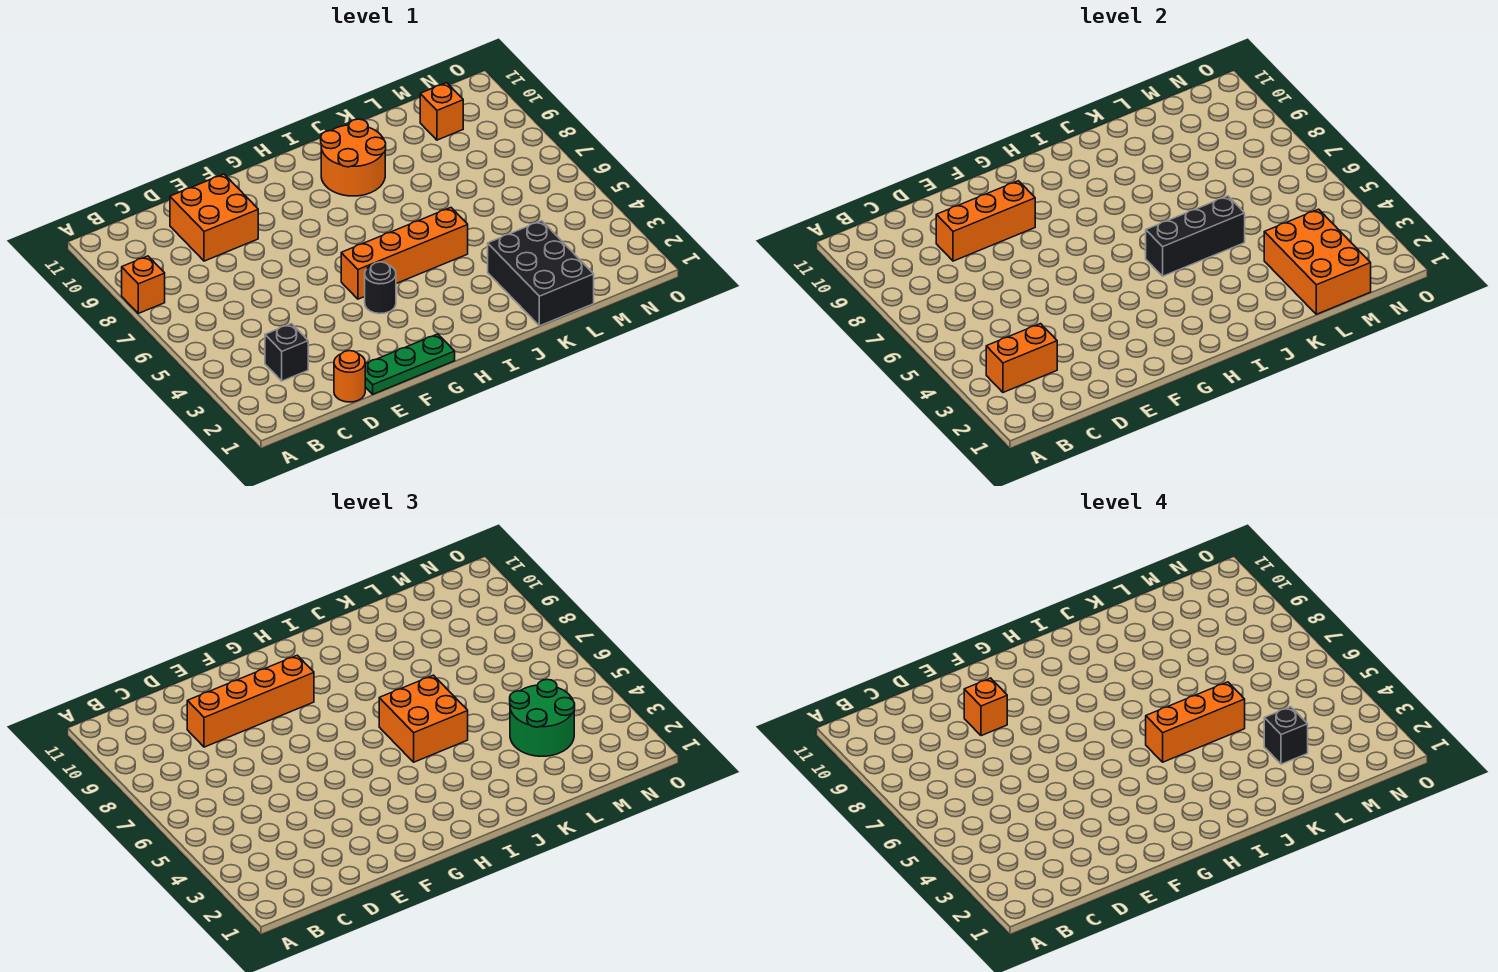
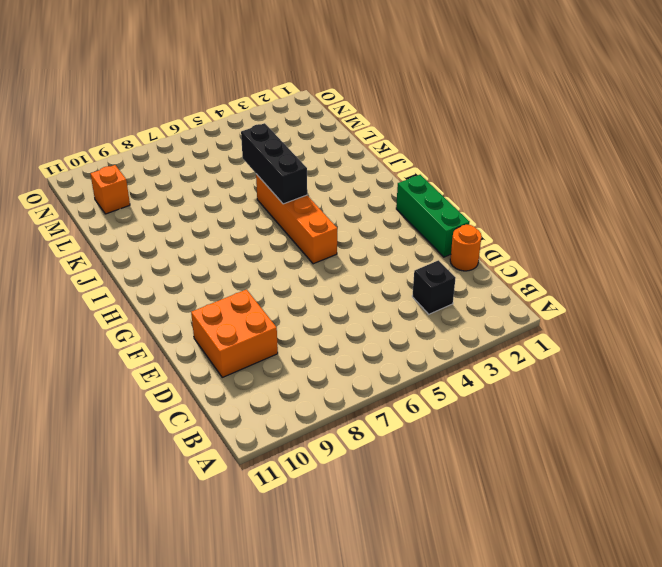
green brick E1:G1 level 1 -> green plate E1:G1 level 1
none -> orange brick A8 level 1
none -> black round brick G4 level 1
none -> orange round brick I9:J10 level 1

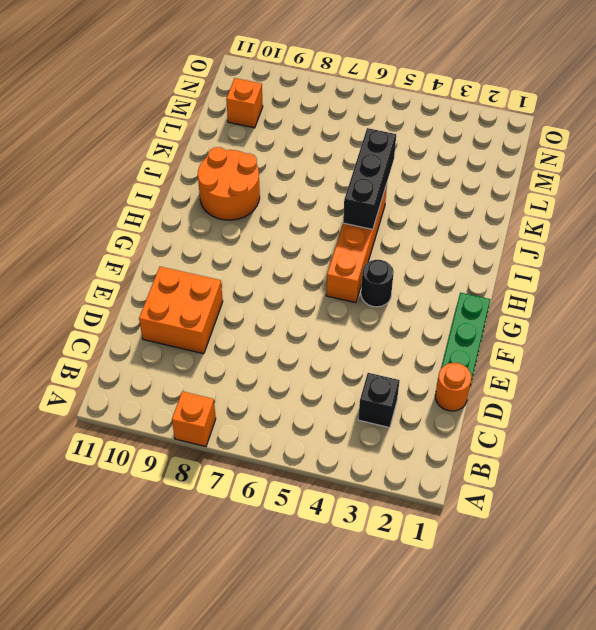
none -> black brick K1:L3 level 1
none -> orange brick B3:C3 level 2
none -> orange brick D9:F9 level 2

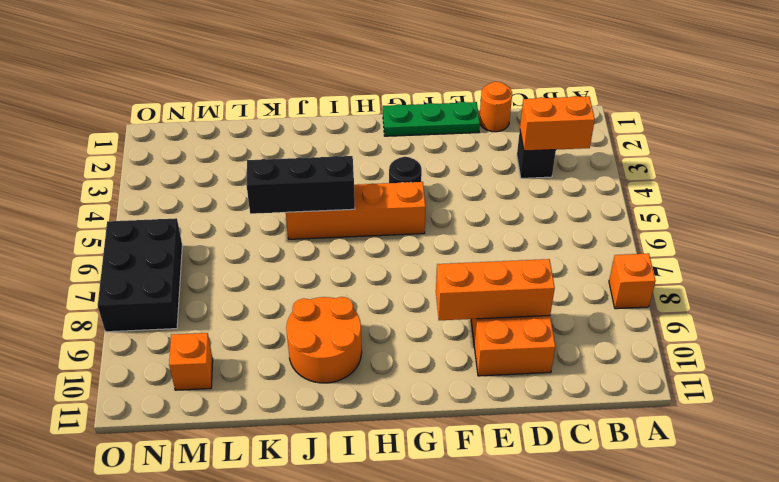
black brick N6:O8 level 1 -> black brick K1:L3 level 1
none -> orange brick L1:M3 level 2
none -> orange brick D9:G9 level 3
none -> orange brick I5:J6 level 3

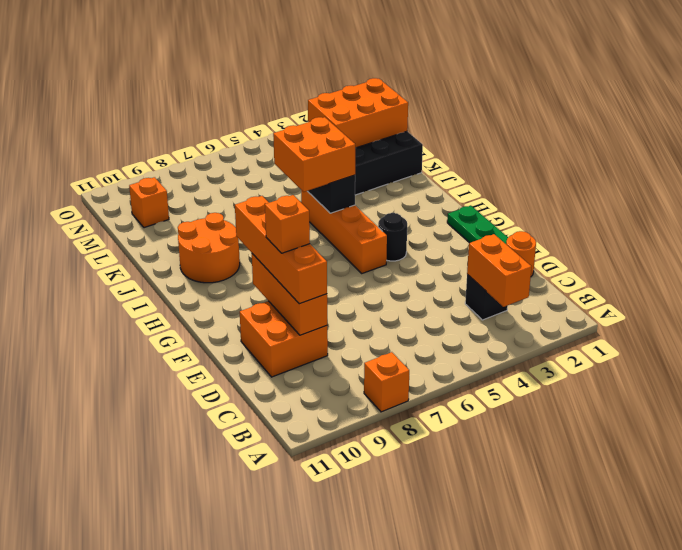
none -> green round brick L3:M4 level 3
none -> orange brick I5:K5 level 4
none -> black brick L3 level 4

